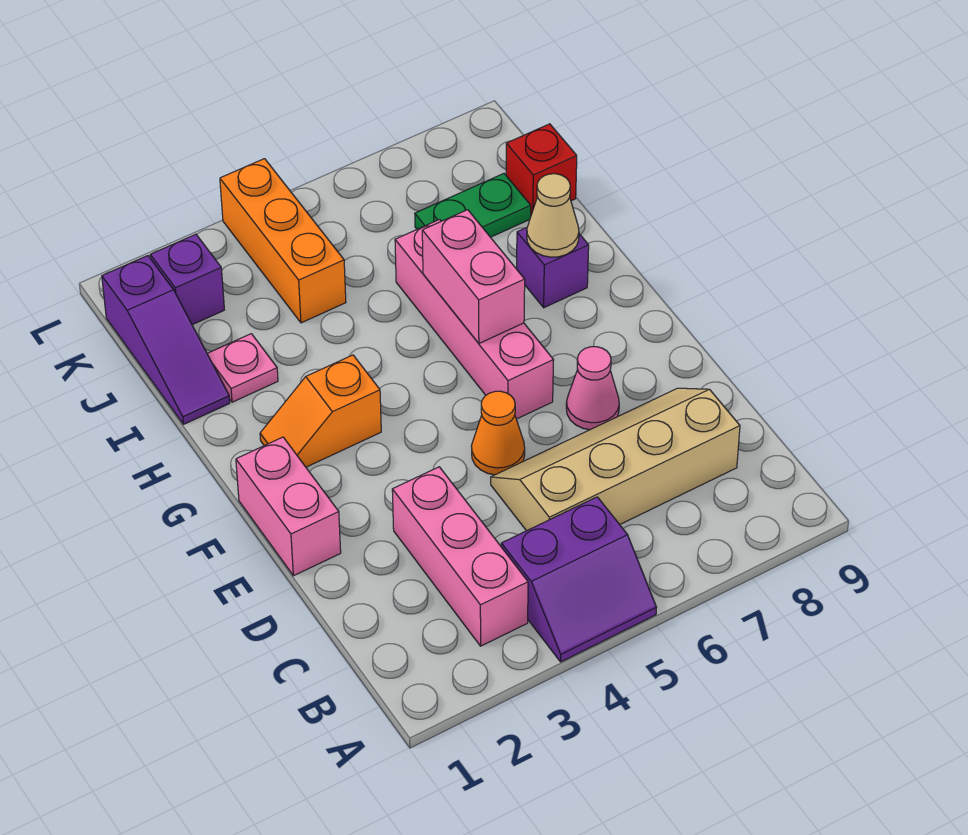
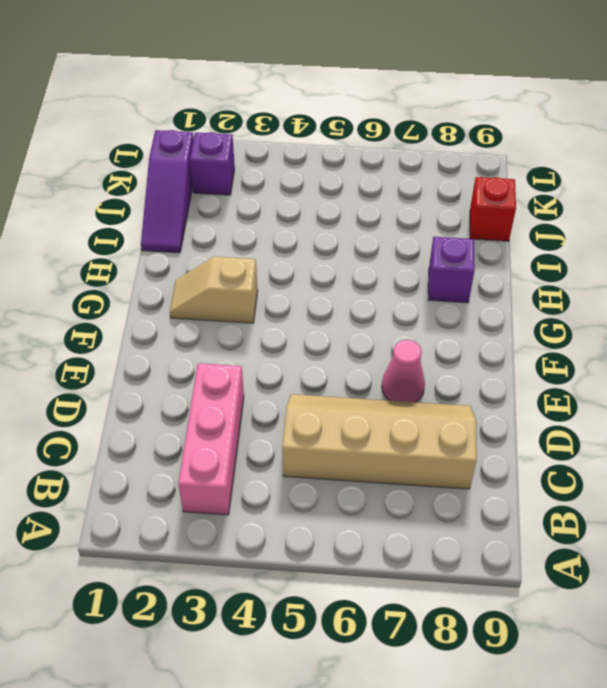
tan slope G2:G3 level 1 top 3 -> orange slope G2:G3 level 1 top 3
none -> purple slope A4:B5 level 1 top B
none -> pink brick E1:F1 level 1
none -> orange cone E5 level 1

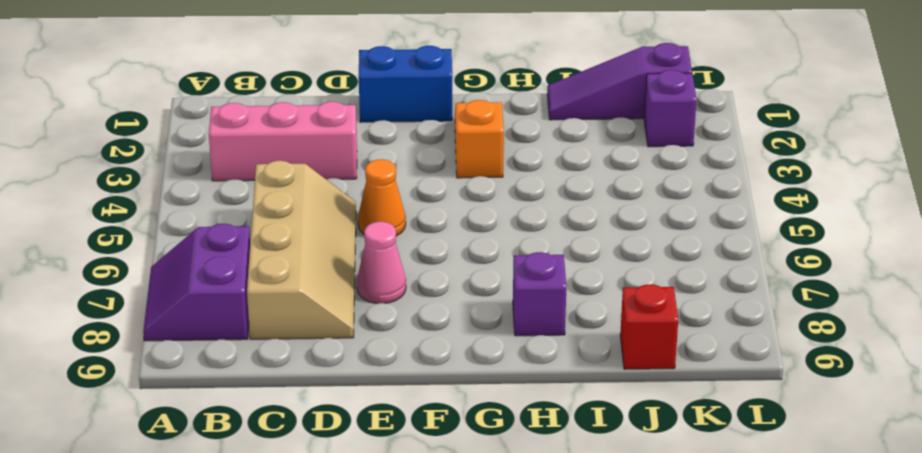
purple slope A7:B8 level 1 top B -> purple slope A4:B5 level 1 top B
blue brick E1:F1 level 1 -> pink brick E1:F1 level 1
none -> pink brick F6:I6 level 1
none -> pink plate I2 level 1
none -> orange brick J4:L4 level 1

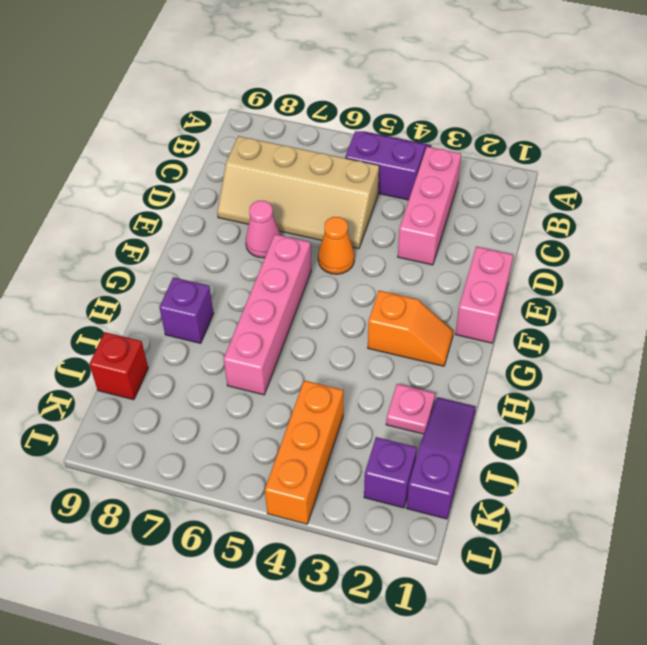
none -> green plate J7:J8 level 1
none -> pink brick G6:H6 level 2
none -> tan cone H8 level 2

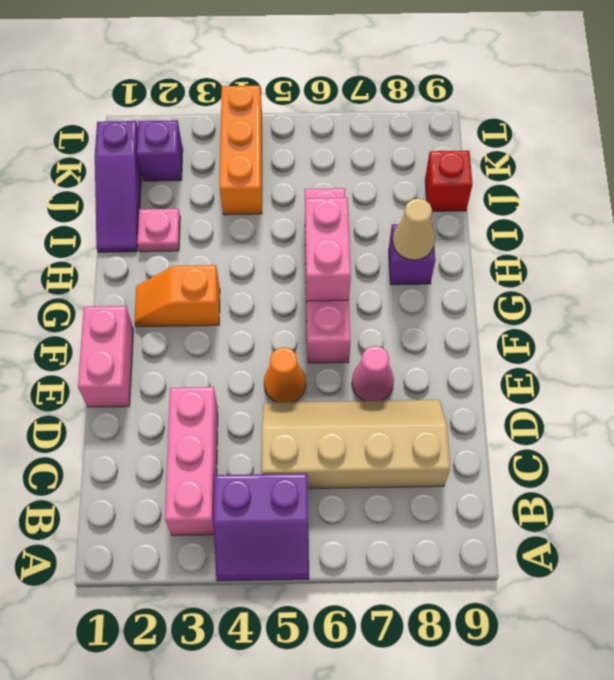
none -> green plate J7:J8 level 1

